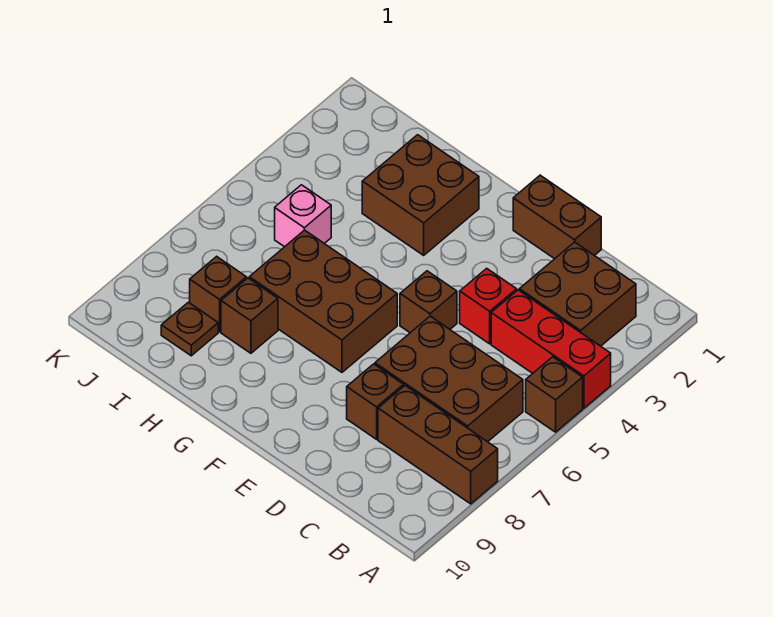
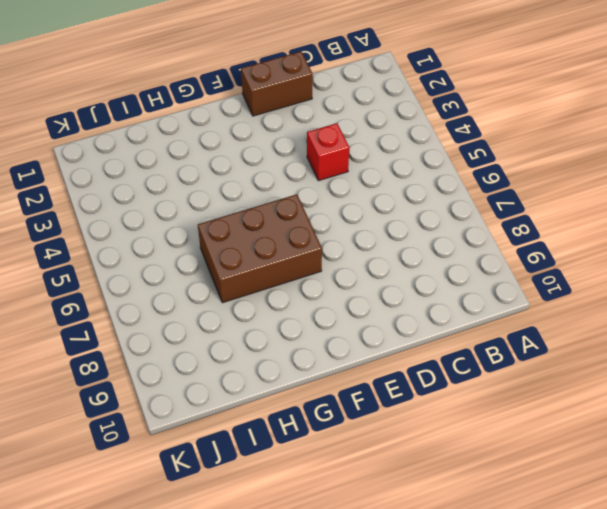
none -> red brick A4:C4 level 1
none -> brown brick A5 level 1
none -> brown brick A8:C8 level 1

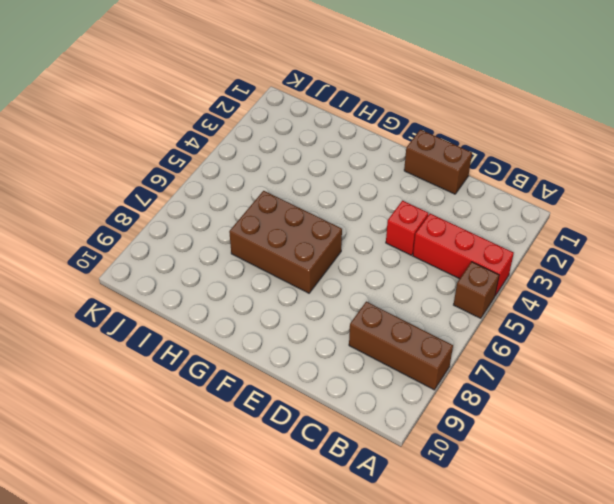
none -> brown brick B2:C3 level 1
none -> brown brick B6:D7 level 1
none -> brown brick D8 level 1

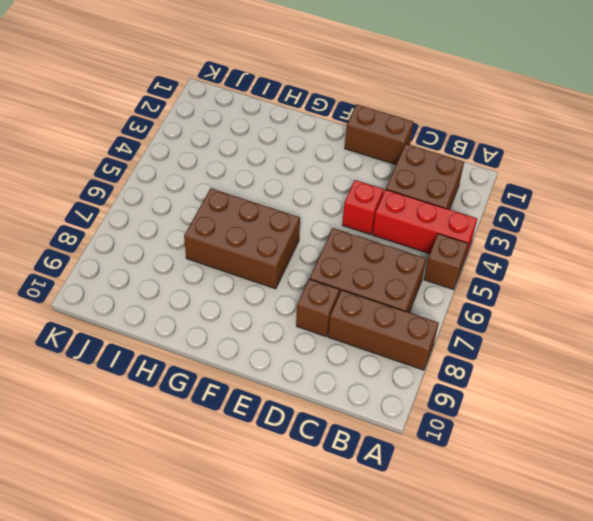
none -> brown brick E5 level 1
none -> brown brick G2:H3 level 1
none -> brown brick H8 level 1

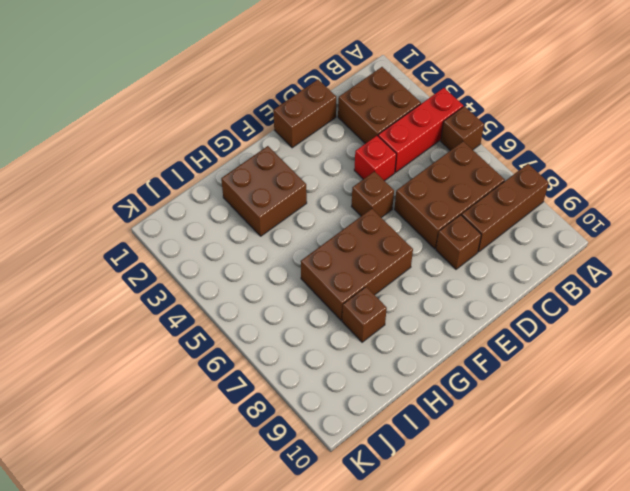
none -> pink brick I5 level 1
none -> brown brick I8 level 1
none -> brown plate I9 level 1

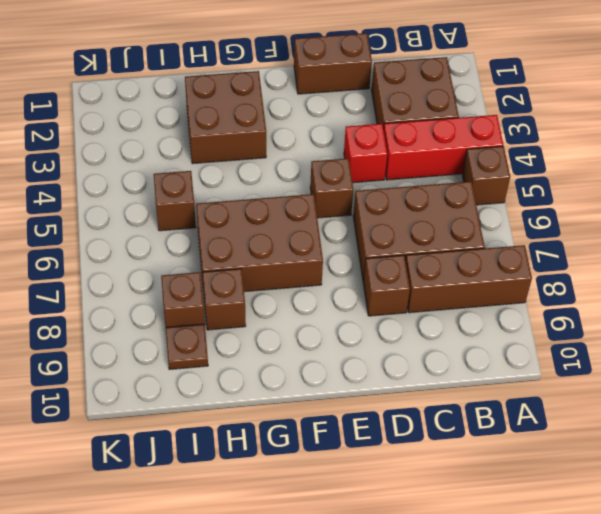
brown brick I5 level 1 -> pink brick I5 level 1

